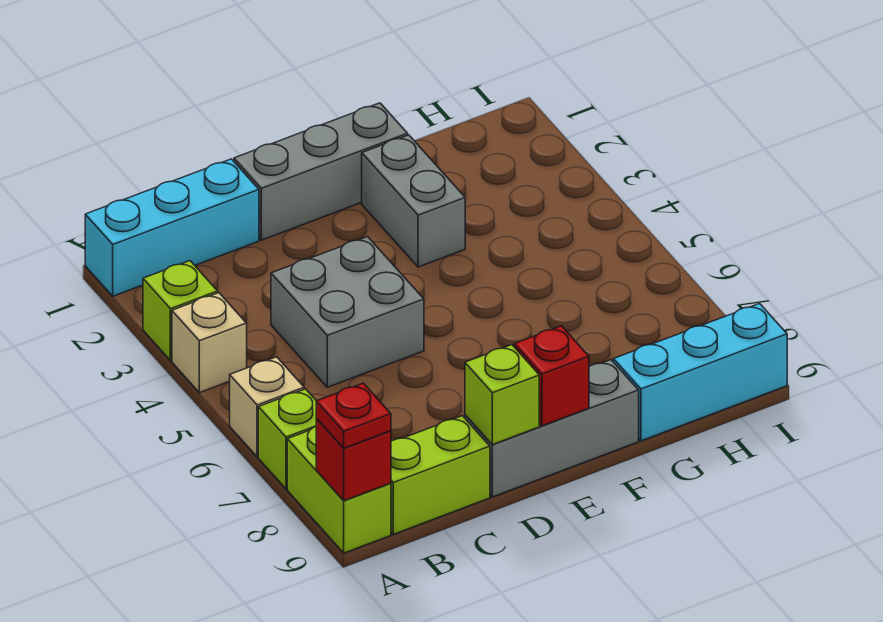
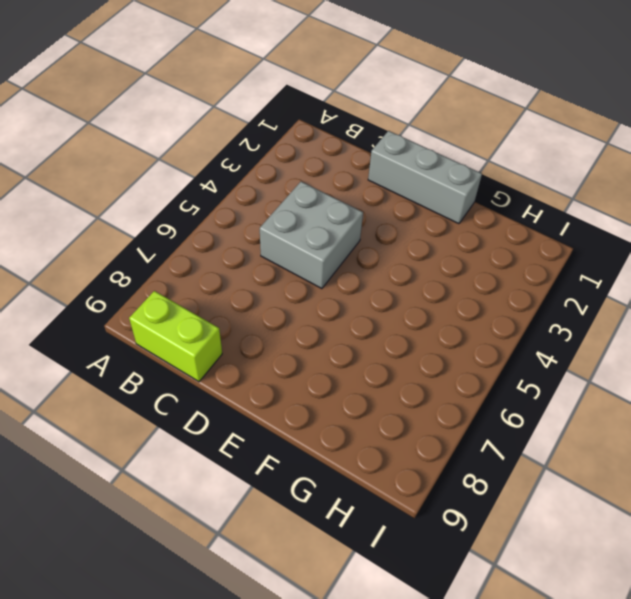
none -> cyan brick A1:C1 level 1
none -> lime brick A3 level 1
none -> tan brick A4 level 1

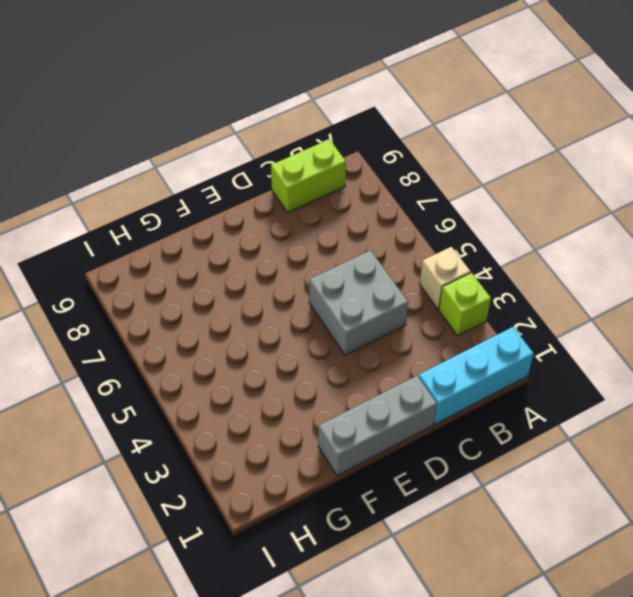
none -> tan brick A6 level 1
none -> lime brick A7 level 1
none -> lime brick A8:A9 level 1

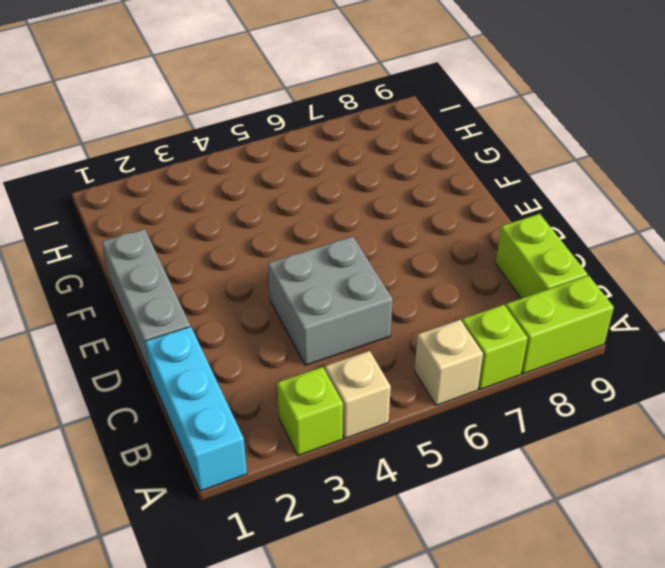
none -> grey brick D9:F9 level 1
none -> grey brick F2:F3 level 1
none -> cyan brick G9:I9 level 1

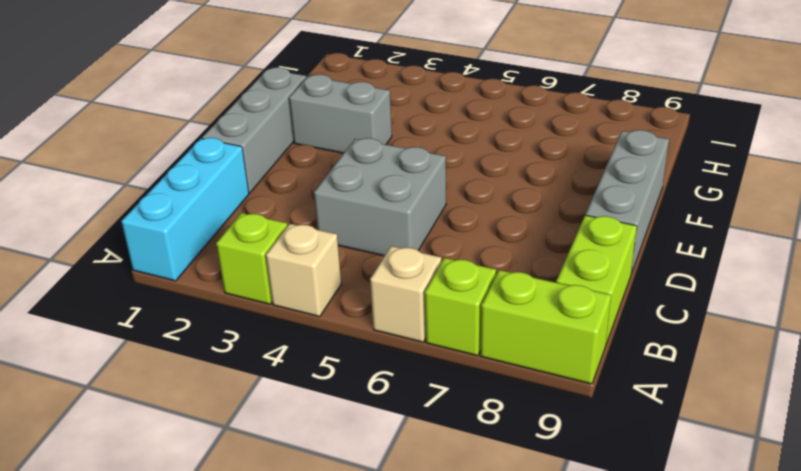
none -> cyan brick G9:I9 level 1
none -> red brick A9 level 2
none -> lime brick D9 level 2

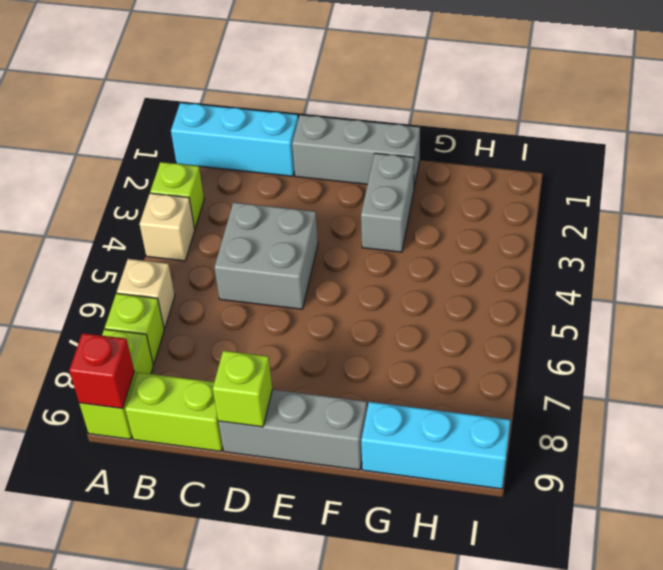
none -> red brick E9 level 2
none -> red plate A9 level 3

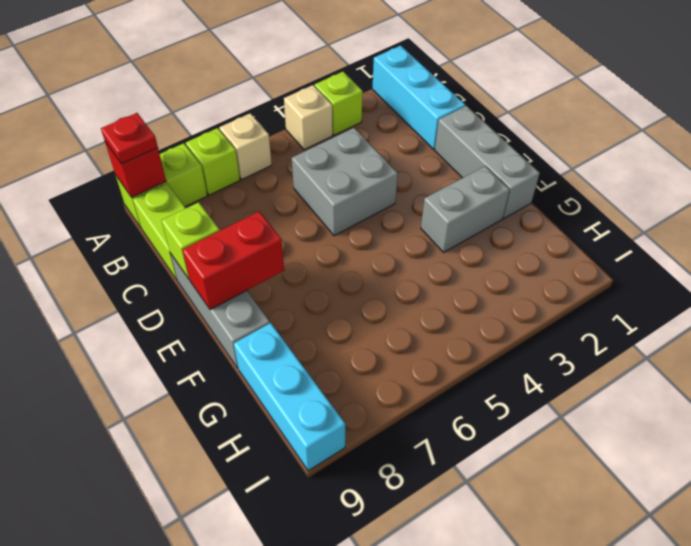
red brick E8:E9 level 2 -> red brick E9 level 2

